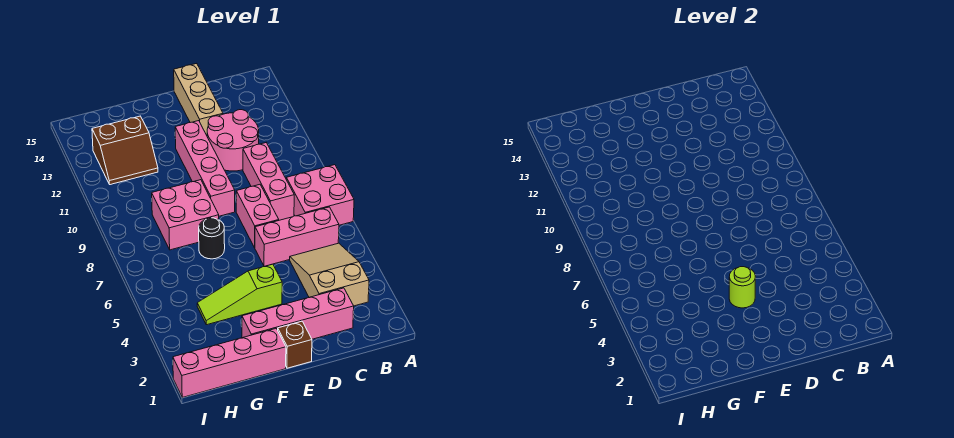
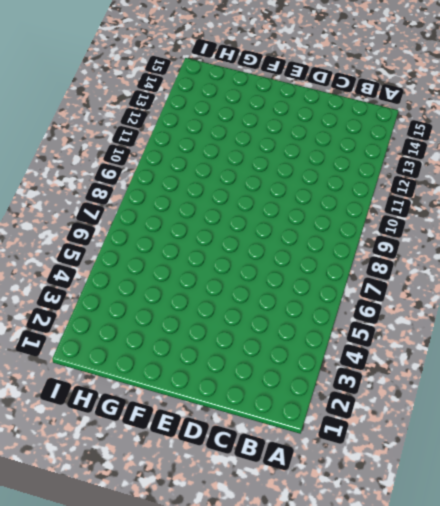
none -> pink brick A7:B8 level 1
none -> tan slope B3:C5 level 1 top 3
none -> pink brick B6:D6 level 1

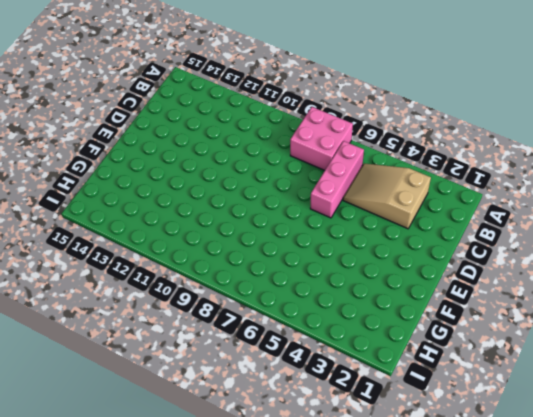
none -> pink brick C2:F2 level 1
none -> pink brick C8:C10 level 1
none -> pink round brick C11:D12 level 1

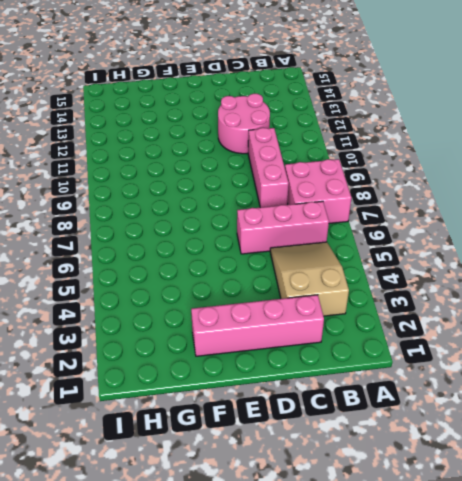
none -> pink brick D7:D8 level 1
none -> tan brick D13:D15 level 1
none -> brown brick E1 level 1

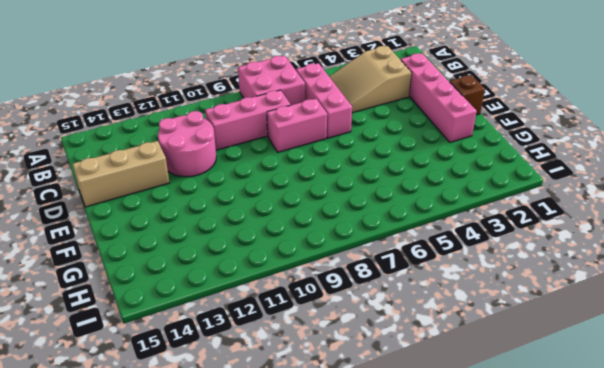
none -> lime slope E4:G4 level 1 top E
none -> pink brick E9:E12 level 1
none -> pink brick F1:I1 level 1

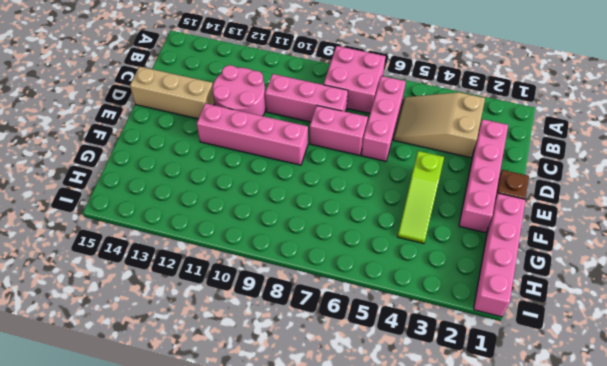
none -> black round brick F7 level 1
none -> pink brick F8:G9 level 1
none -> brown slope G12:H13 level 1 top 13

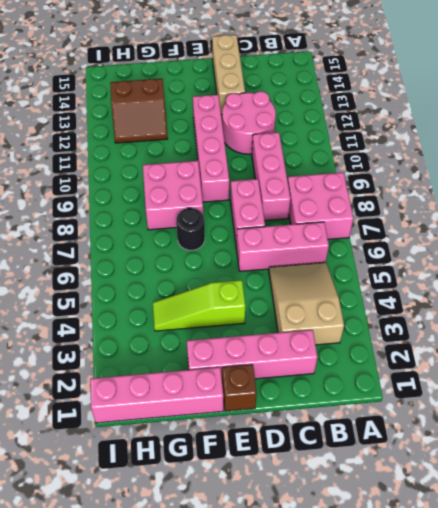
none -> lime round brick E4 level 2

